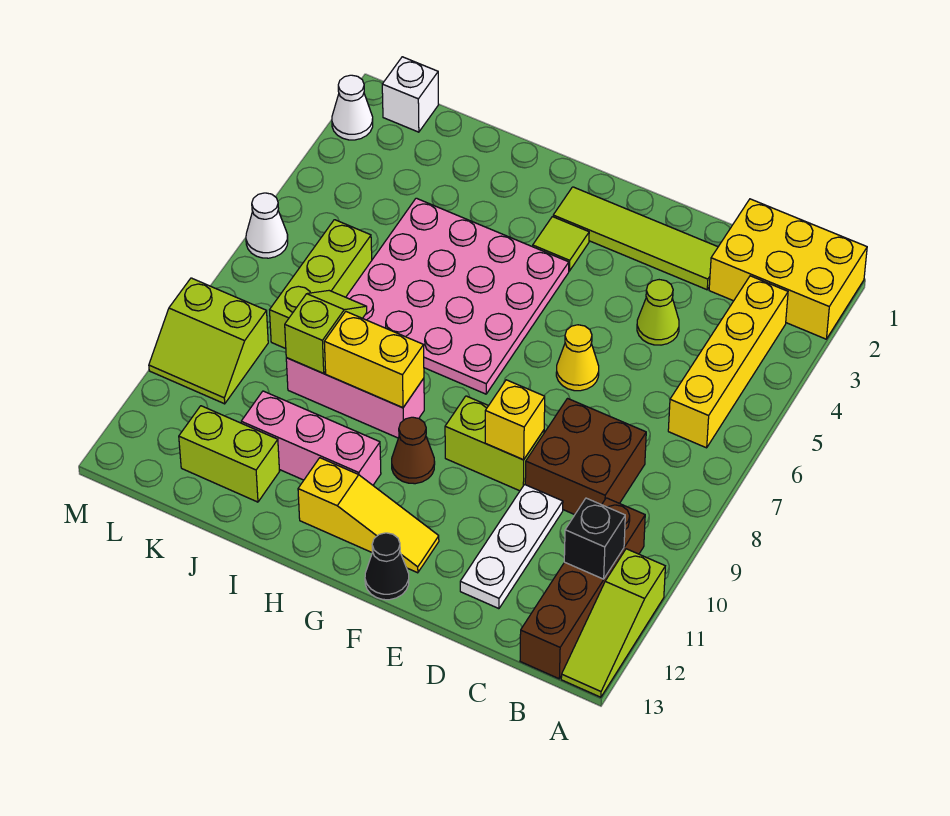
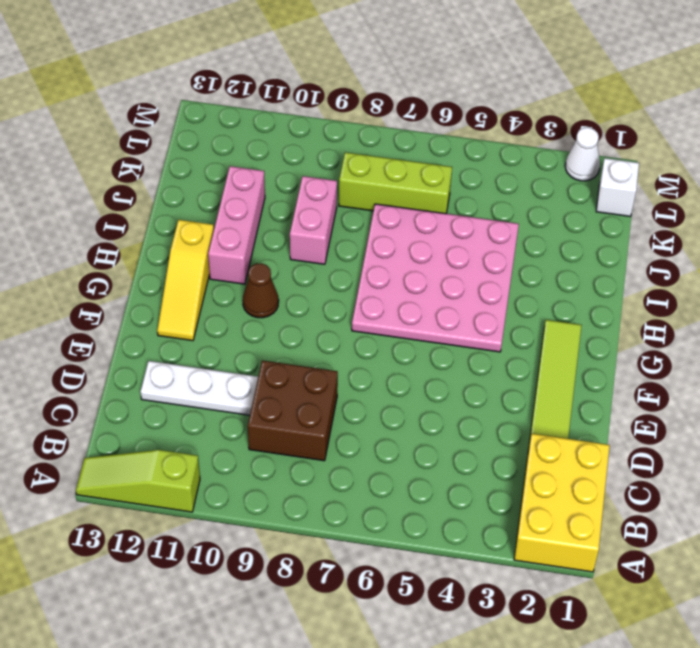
pink brick I9:J9 level 1 -> pink brick H9:J9 level 1
none -> yellow brick B3:B6 level 1
none -> brown brick B10:B13 level 1
none -> lime cone D4 level 1

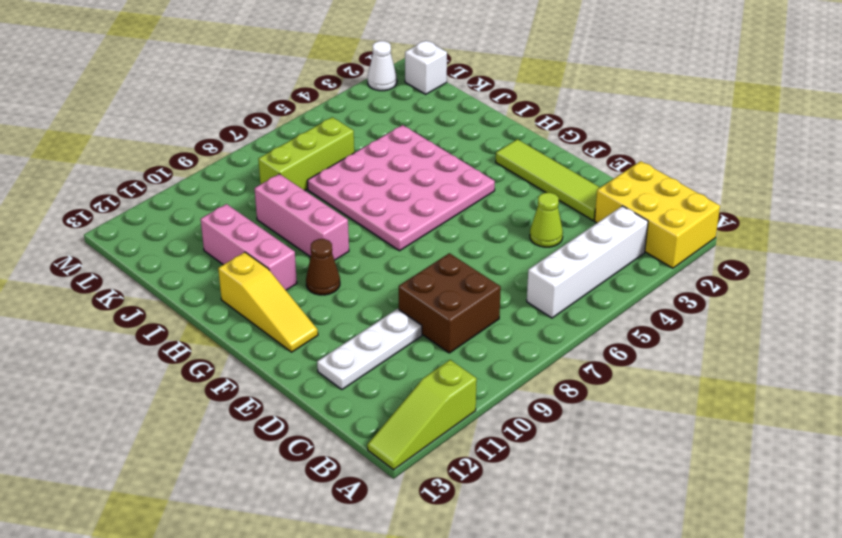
white brick B3:B6 level 1 -> yellow brick B3:B6 level 1
none -> brown brick B10:B13 level 1
none -> yellow cone E6 level 1
none -> lime brick E9:F9 level 1

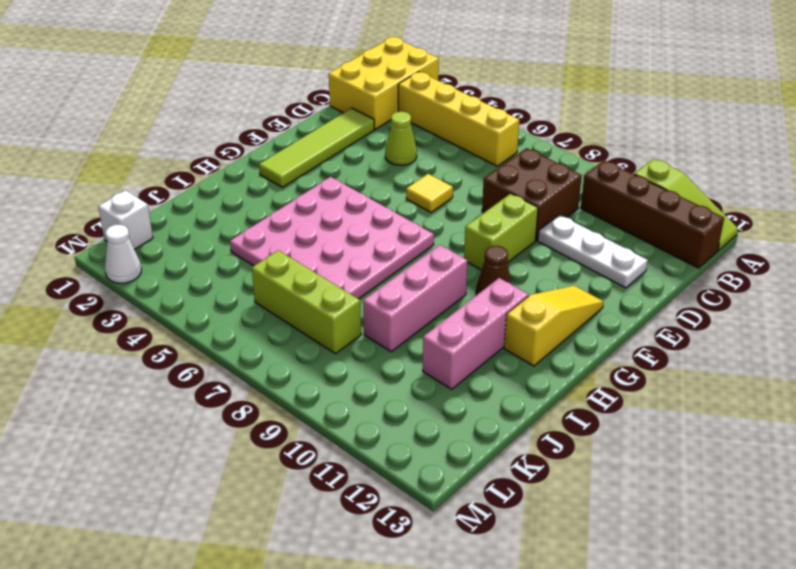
yellow tile E6 level 1 -> yellow cone E6 level 1
none -> black cone F13 level 1
none -> lime tile G3 level 1
none -> lime brick J12:K12 level 1

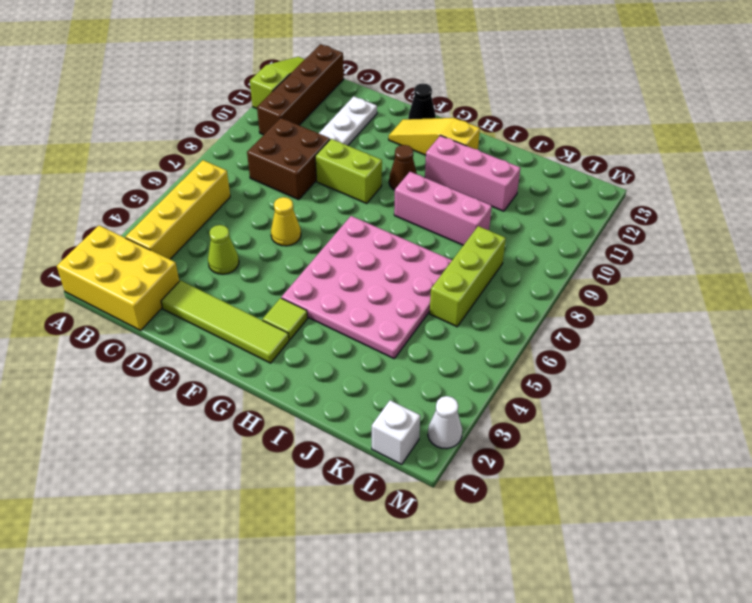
none -> lime brick J12:K12 level 1
none -> lime slope L9:M10 level 1 top 9
none -> white cone M6 level 1

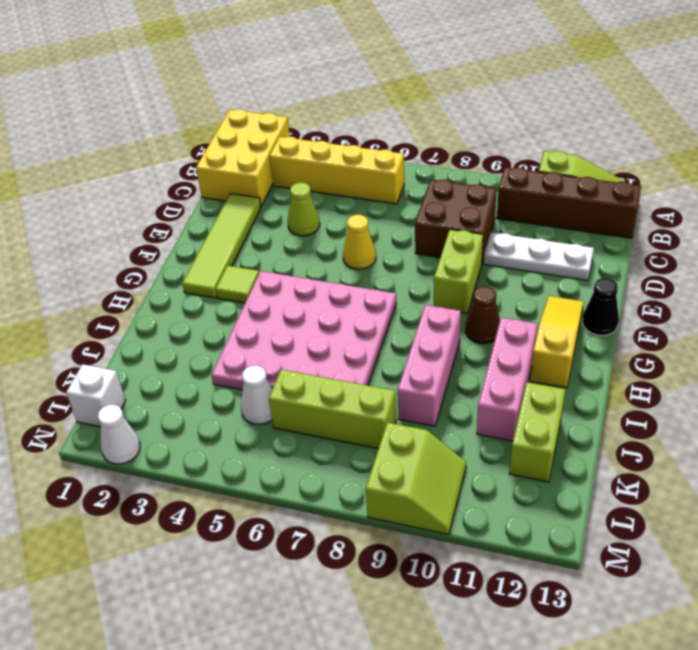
white cone K5 level 1 -> white cone M6 level 1
none -> black brick B11 level 2
none -> yellow brick E9 level 2
none -> yellow brick H9:I9 level 2

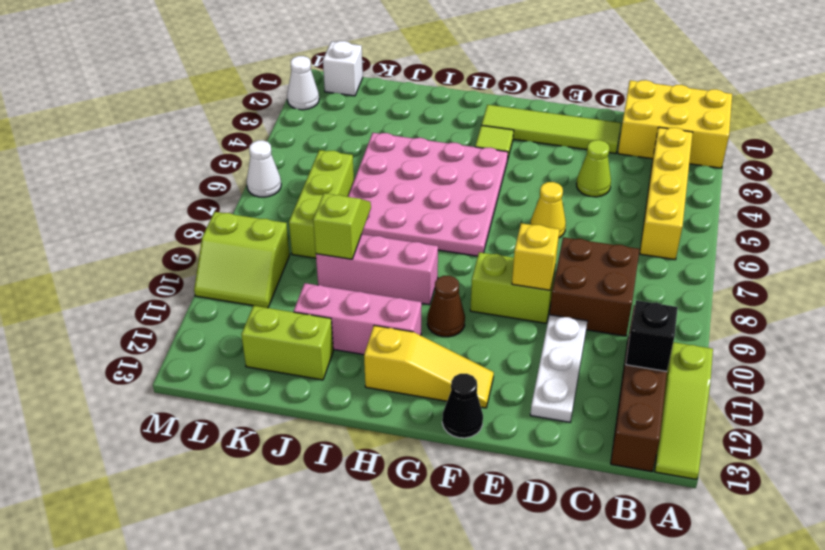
none -> yellow brick H9:I9 level 2

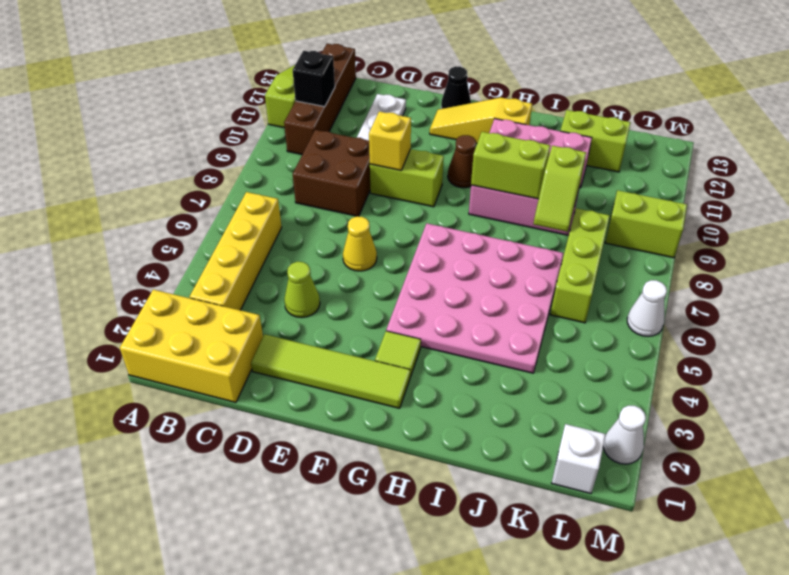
lime brick H9:I9 level 2 -> yellow brick H9:I9 level 2

